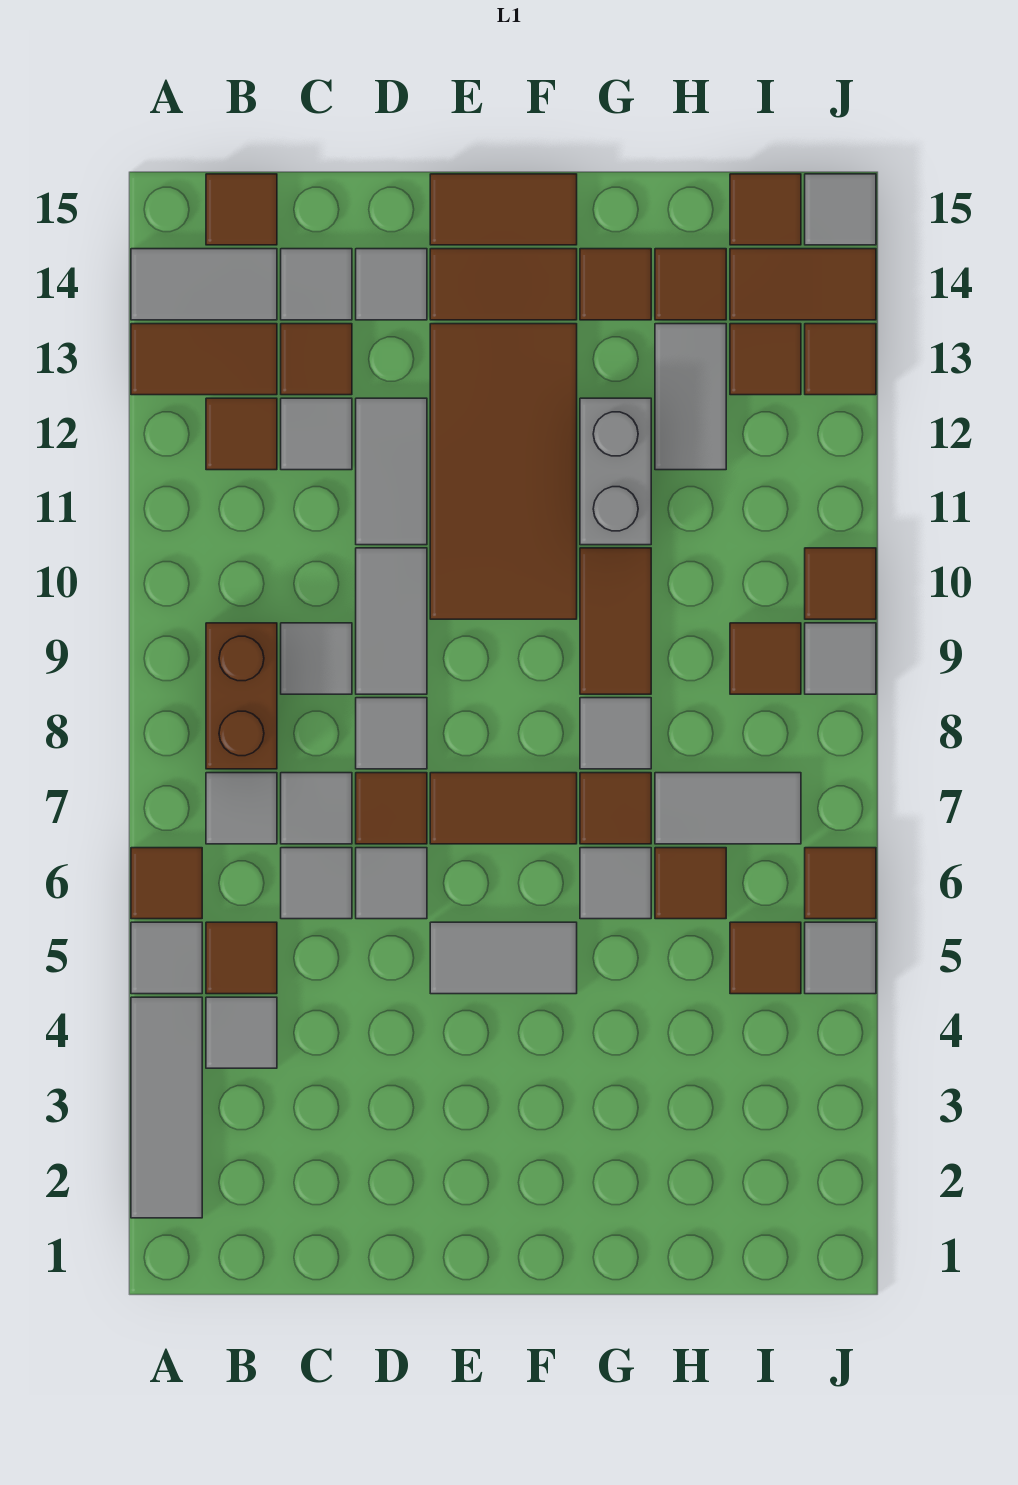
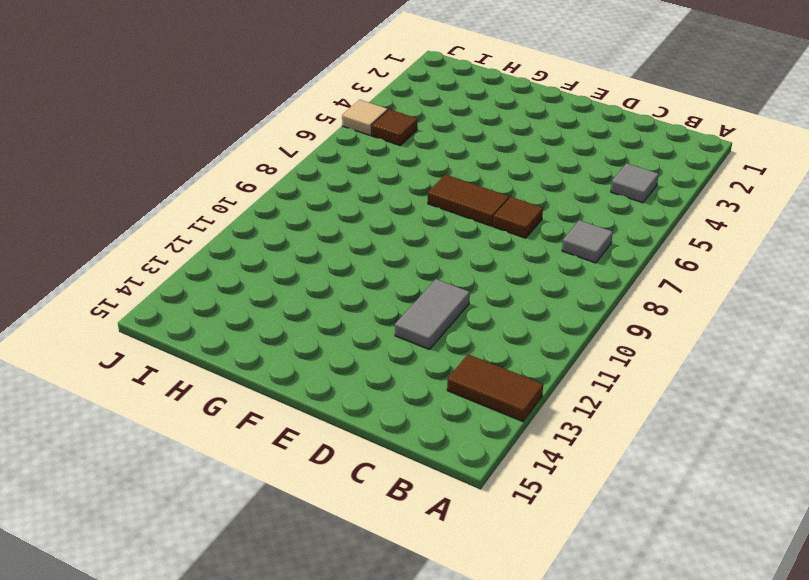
tan tile J5 level 1 -> grey tile J5 level 1
none -> grey tile A2:A4 level 1
none -> grey tile A5 level 1
none -> brown tile A6 level 1
none -> grey tile A14:B14 level 1

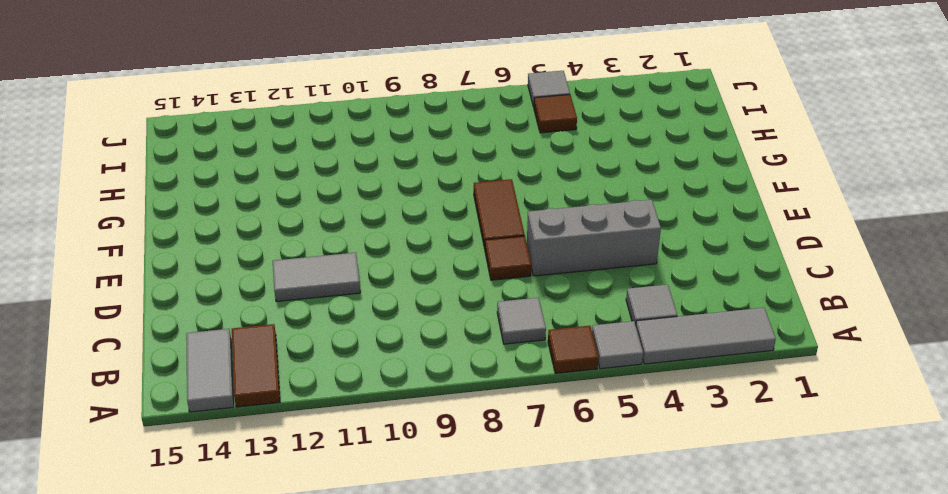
grey brick D4:D6 level 1 -> grey tile D6 level 1
none -> brown tile B5 level 1
none -> brown brick B8:B9 level 1
none -> brown tile B12 level 1
none -> brown tile B15 level 1

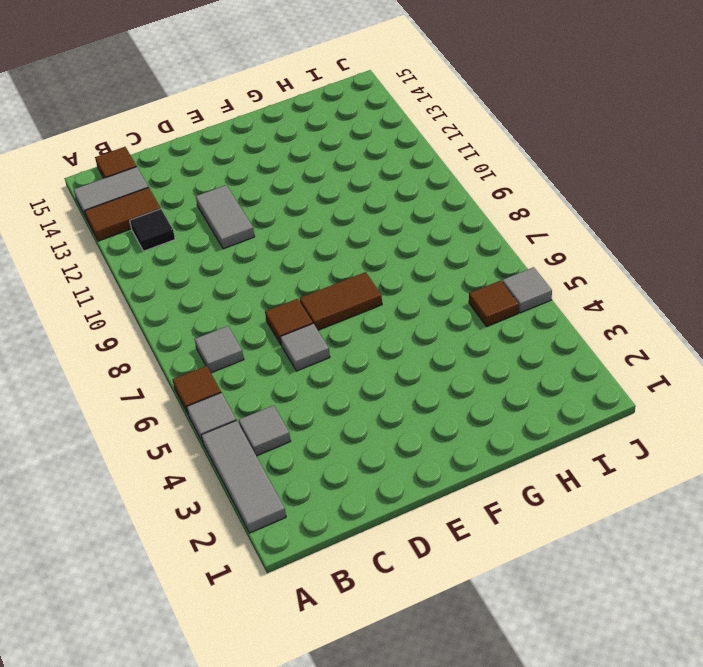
black tile B12 level 1 -> brown tile B12 level 1
none -> brown tile B5 level 1
none -> brown brick B8:B9 level 1
none -> grey tile C6 level 1
none -> grey tile C7 level 1

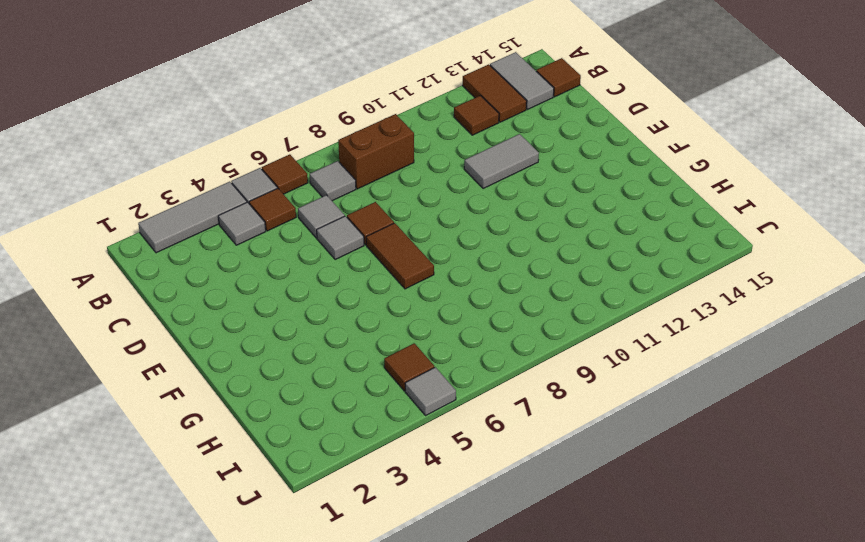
none -> grey tile C7 level 1
none -> grey tile C9 level 1
none -> grey tile C12 level 1
none -> brown tile C13 level 1

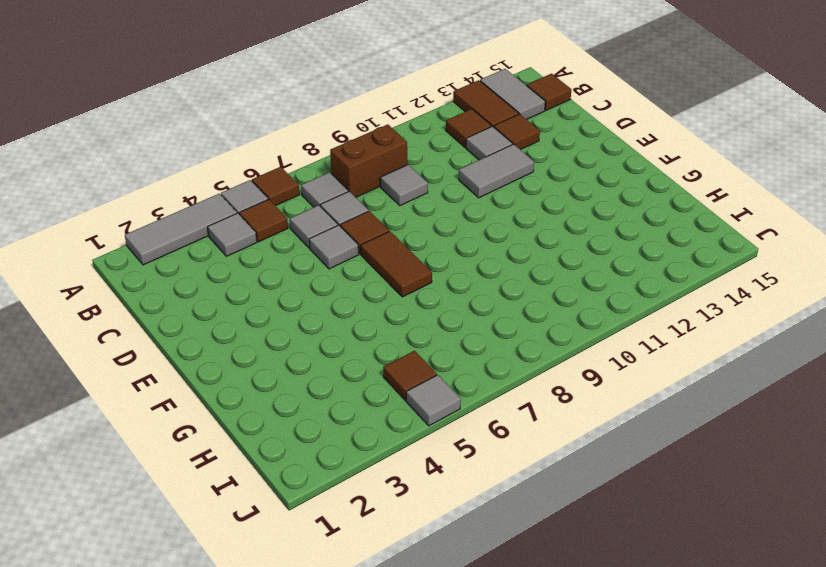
none -> grey tile C14 level 1
none -> grey tile D8 level 1
none -> grey tile D9:D10 level 1
none -> grey tile D14 level 1

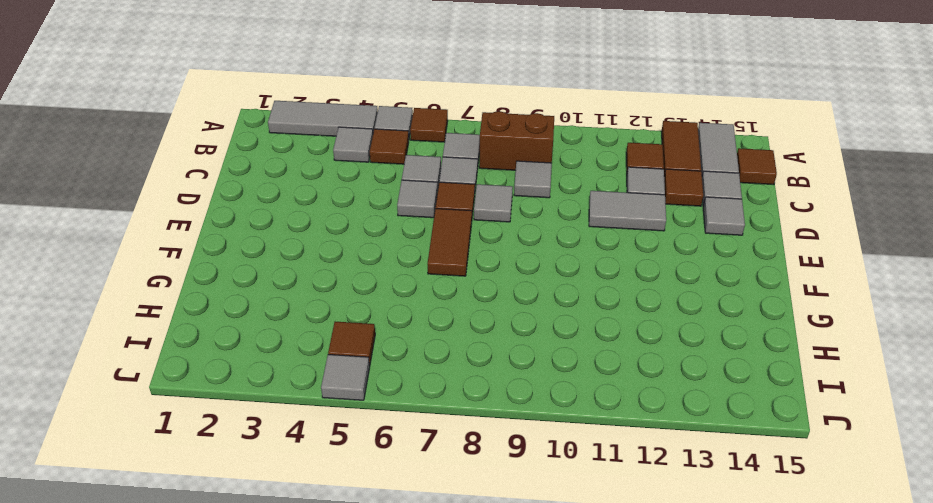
none -> grey tile D9:D10 level 1
none -> grey tile E5:F5 level 1
none -> brown tile E10:F13 level 1
none -> brown tile E14:F14 level 1

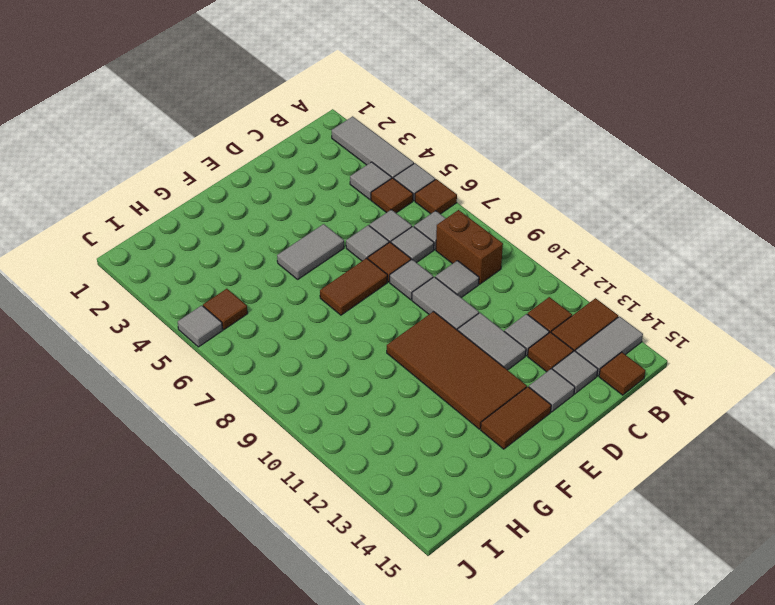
none -> brown tile E15:F15 level 1
none -> grey tile G6 level 1
none -> brown tile G7 level 1
none -> grey tile G8 level 1

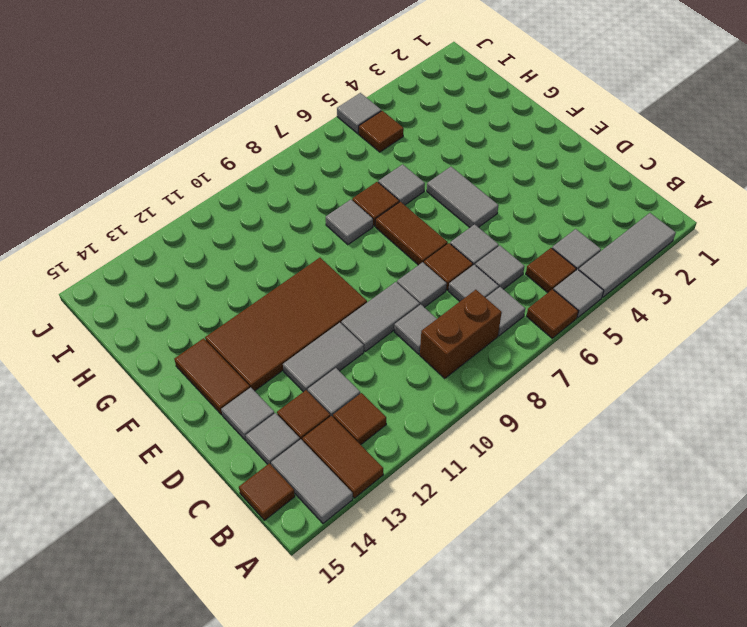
none -> brown tile E15:F15 level 1
none -> brown tile G9:G10 level 1
none -> grey brick G11:G12 level 1
none -> brown tile G14 level 1

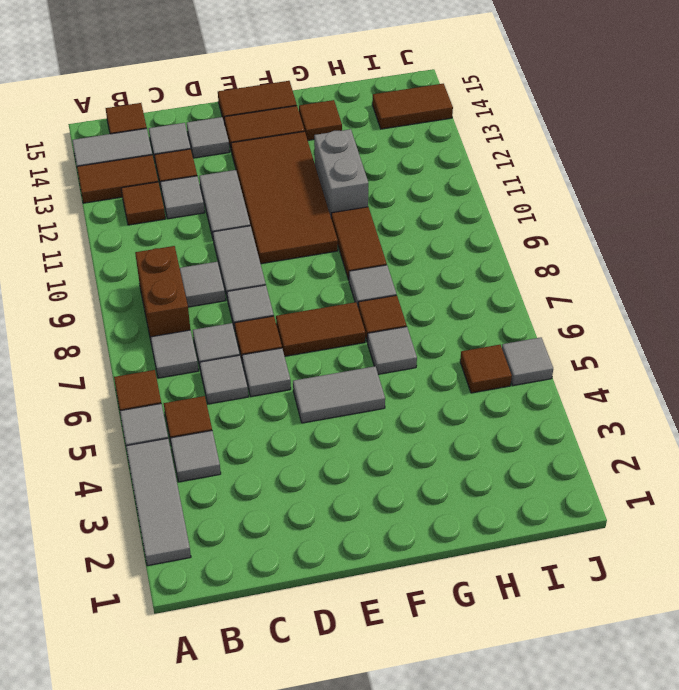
none -> brown tile H6 level 1
none -> grey tile H7:I7 level 1
none -> grey tile H12:H13 level 1
none -> brown tile H14 level 1

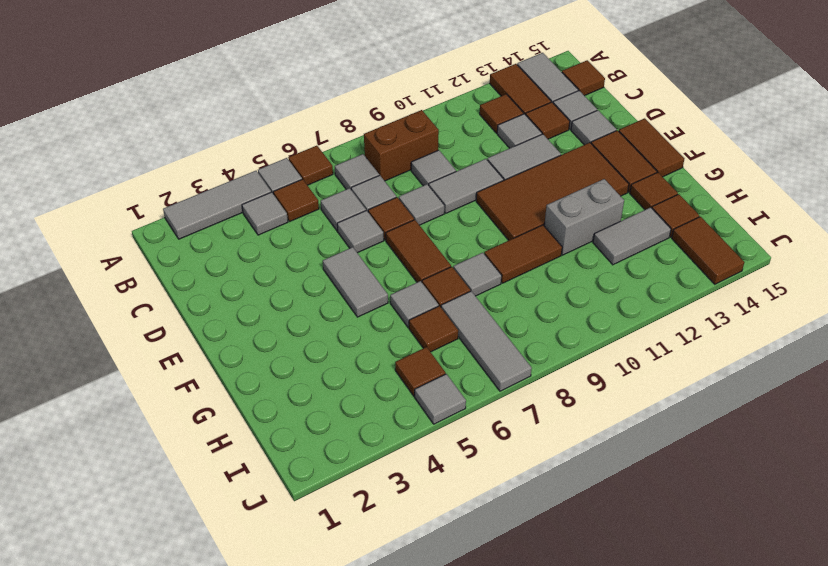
grey tile H7:J7 level 1 -> grey tile H7:I7 level 1
none -> brown tile I9 level 1
none -> brown tile I13 level 1
none -> brown tile I15 level 1
none -> brown tile J6 level 1

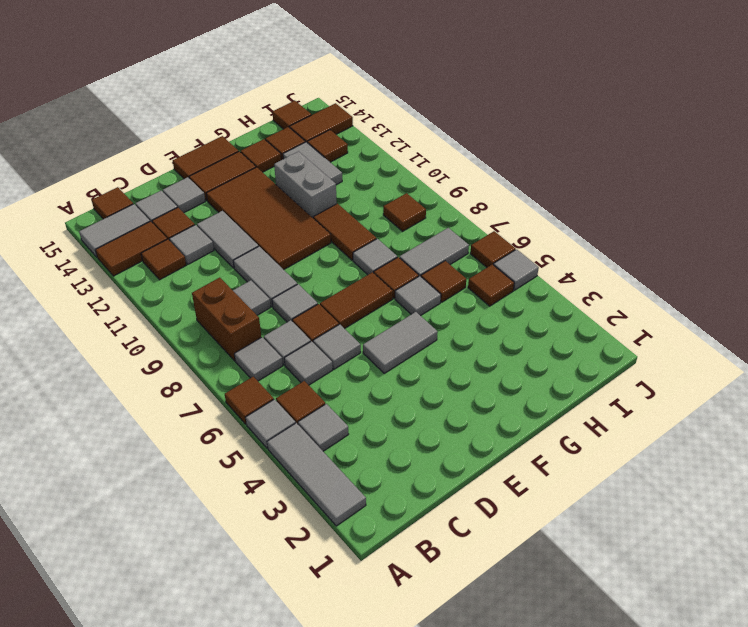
none -> grey tile J9 level 1
none -> brown tile J10 level 1
none -> brown tile J13 level 1
none -> grey tile J15 level 1

